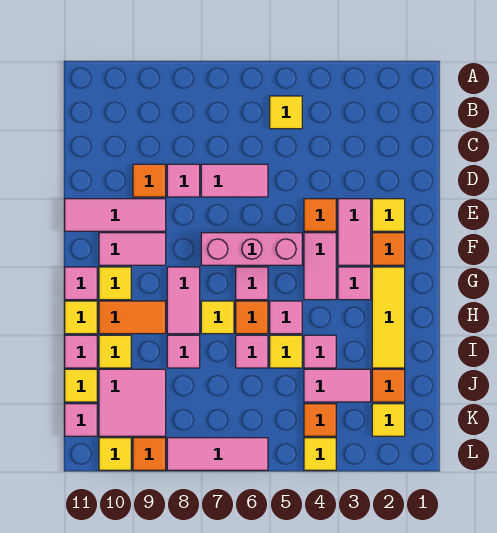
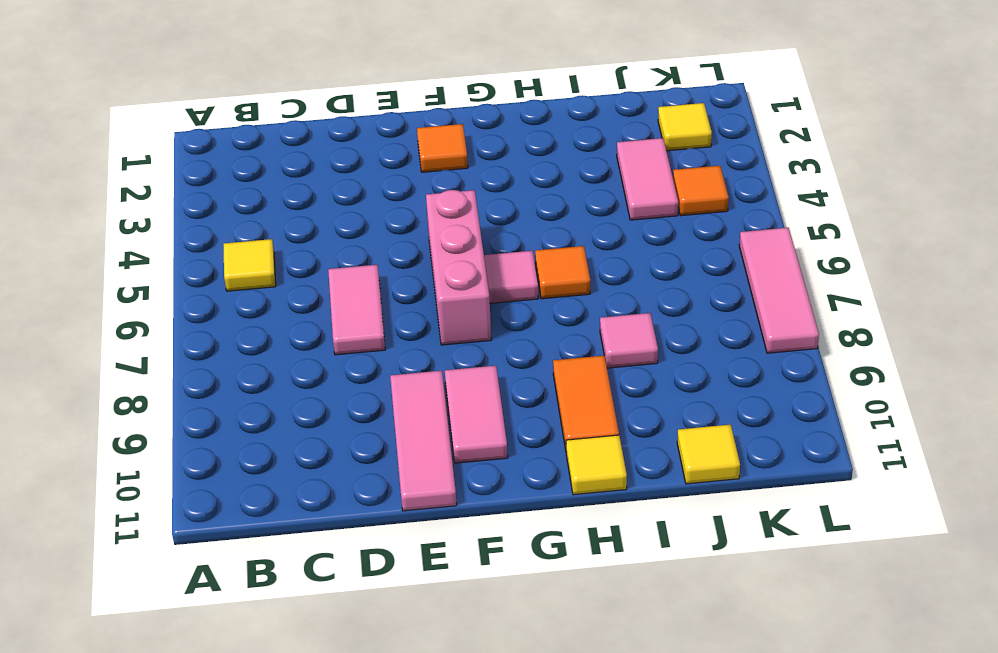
none -> pink tile D8 level 1
none -> orange tile D9 level 1
none -> yellow tile E2 level 1
none -> pink tile E3:F3 level 1

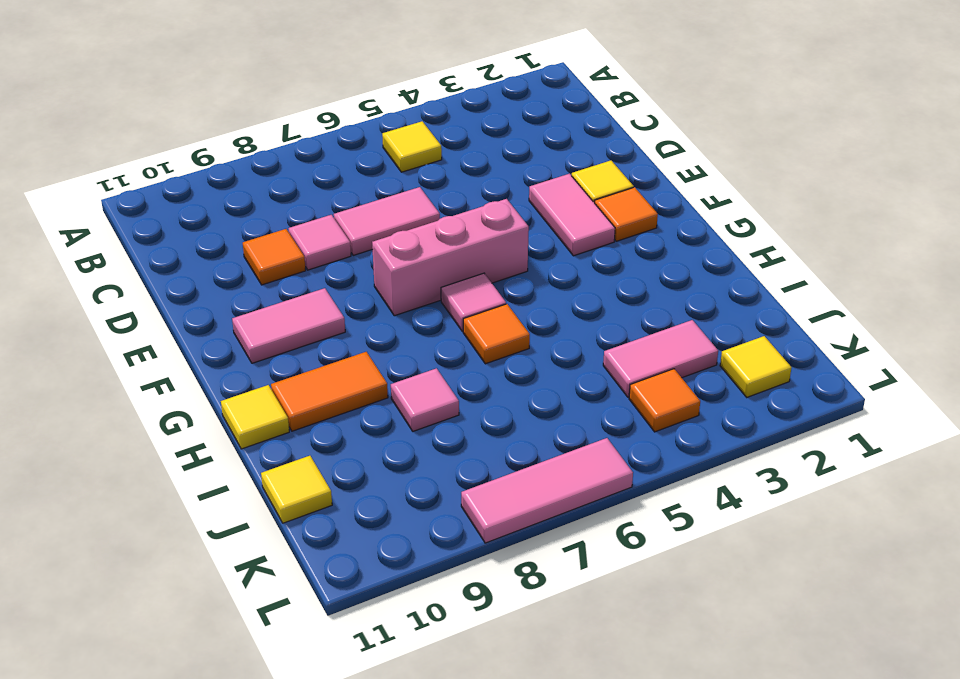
none -> orange tile E4 level 1
none -> pink tile E9:E11 level 1
none -> pink tile F4:G4 level 1
none -> yellow tile G2:I2 level 1

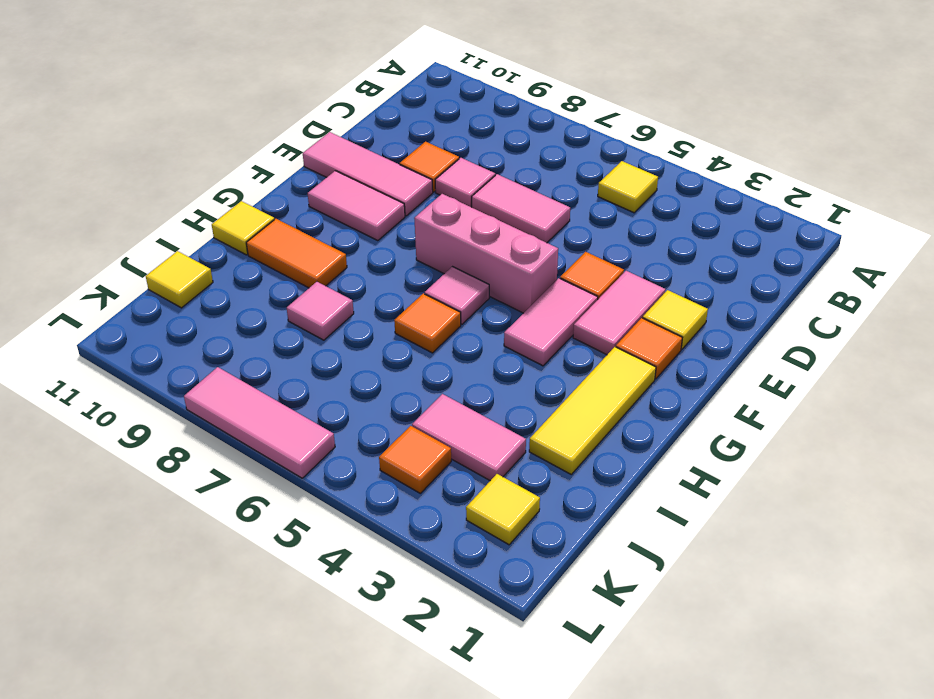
none -> pink tile G3 level 1
none -> pink tile G8:H8 level 1
none -> yellow tile G10 level 1
none -> pink tile G11 level 1

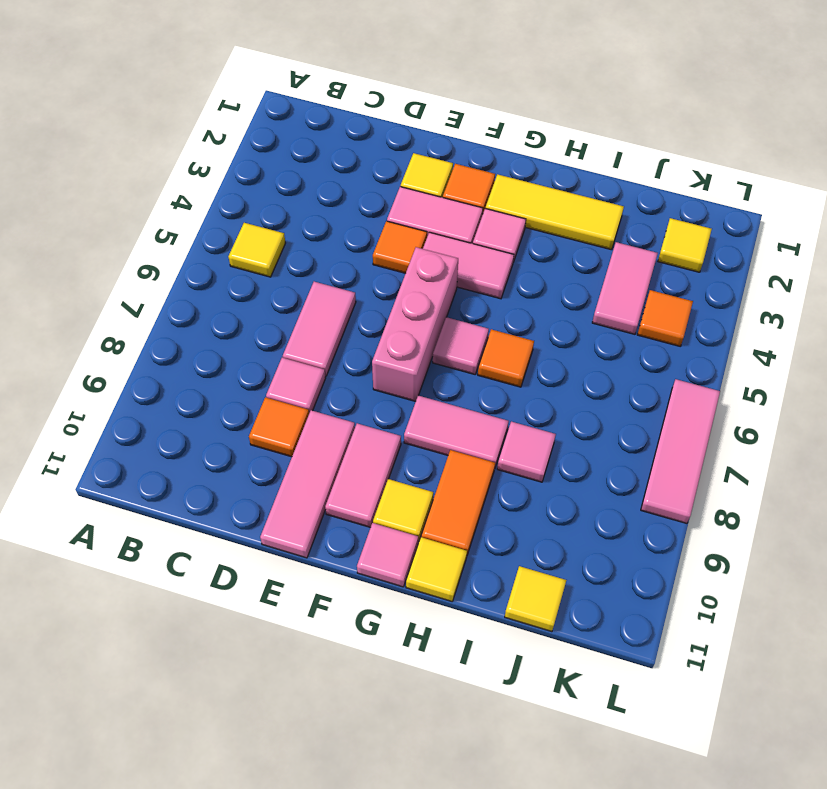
none -> pink tile H5 level 1
none -> yellow tile H7 level 1
none -> pink tile I4 level 1
none -> yellow tile I5 level 1

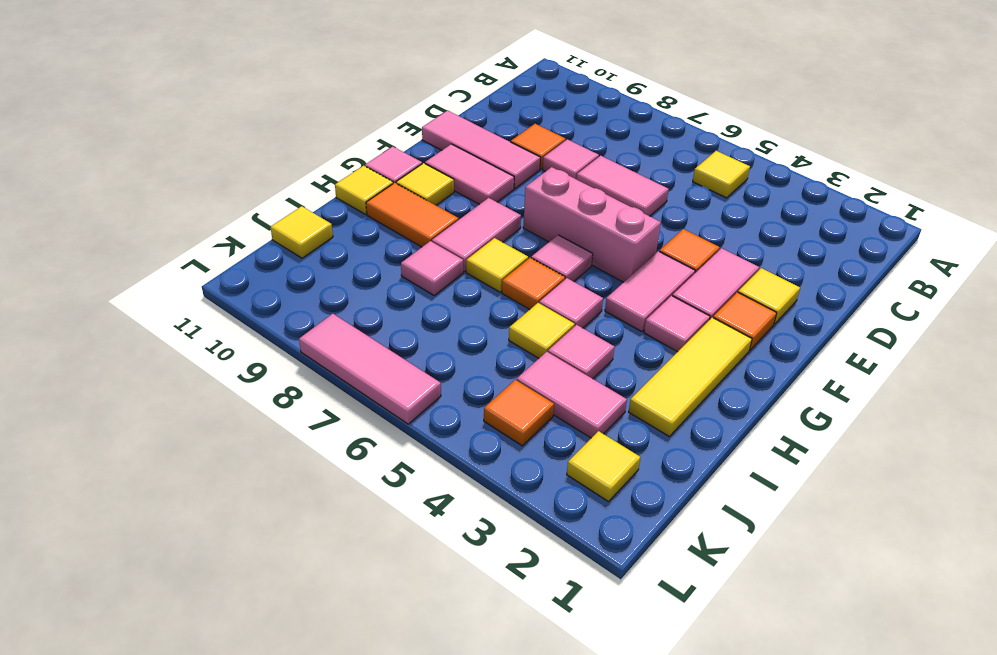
none -> pink tile I6 level 1
none -> yellow tile I10 level 1
none -> pink tile I11 level 1
none -> orange tile J2 level 1

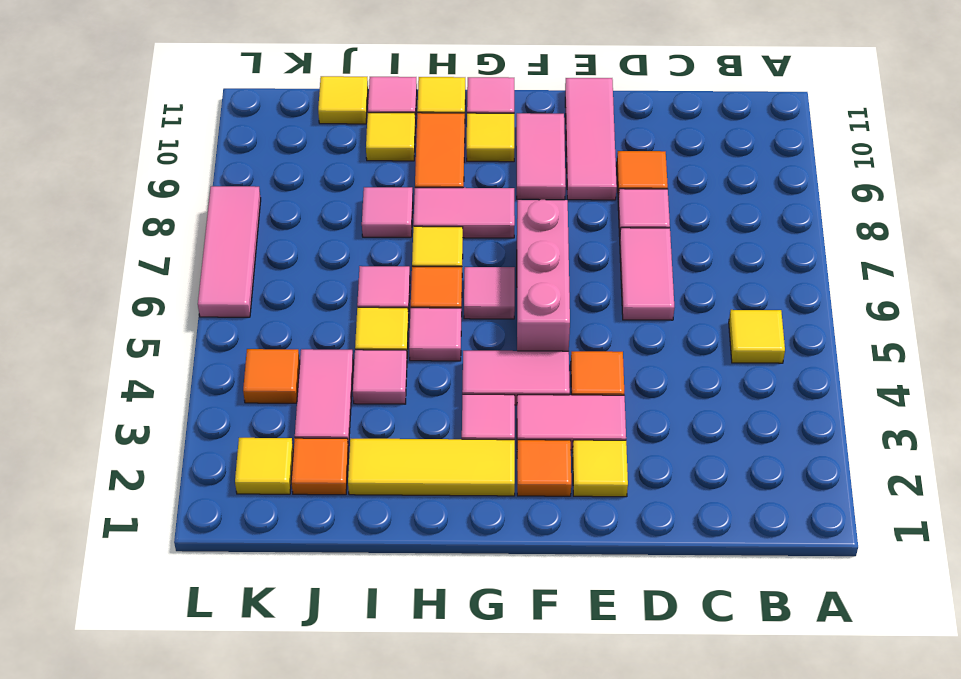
none -> pink tile J9:K10 level 1
none -> pink tile K11 level 1
none -> yellow tile L4 level 1
none -> orange tile L9 level 1

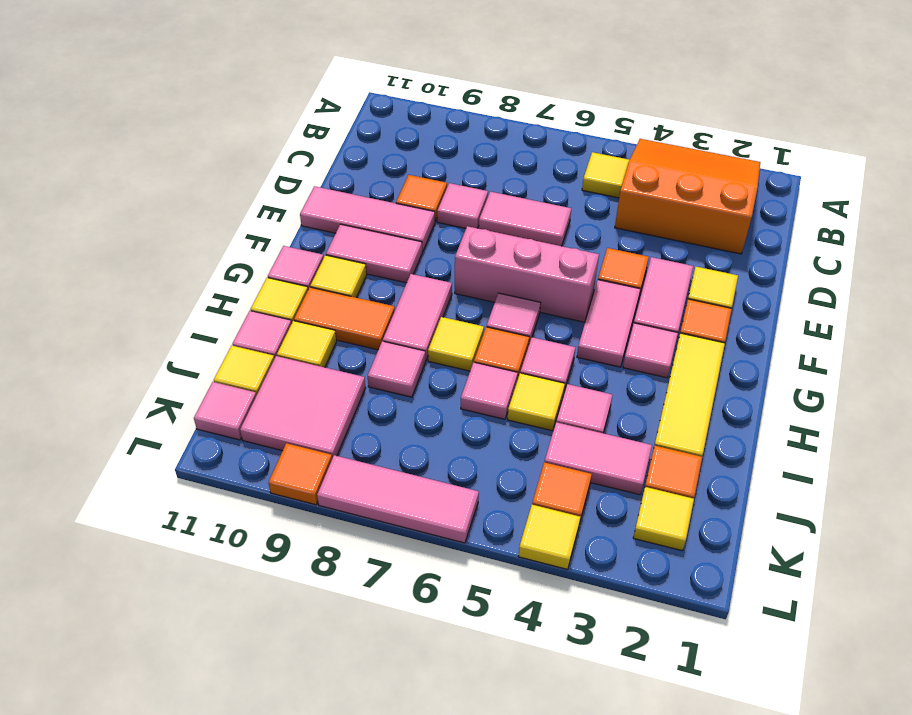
orange slope A2:C4 level 1 top C -> none
none -> yellow tile L10 level 1

